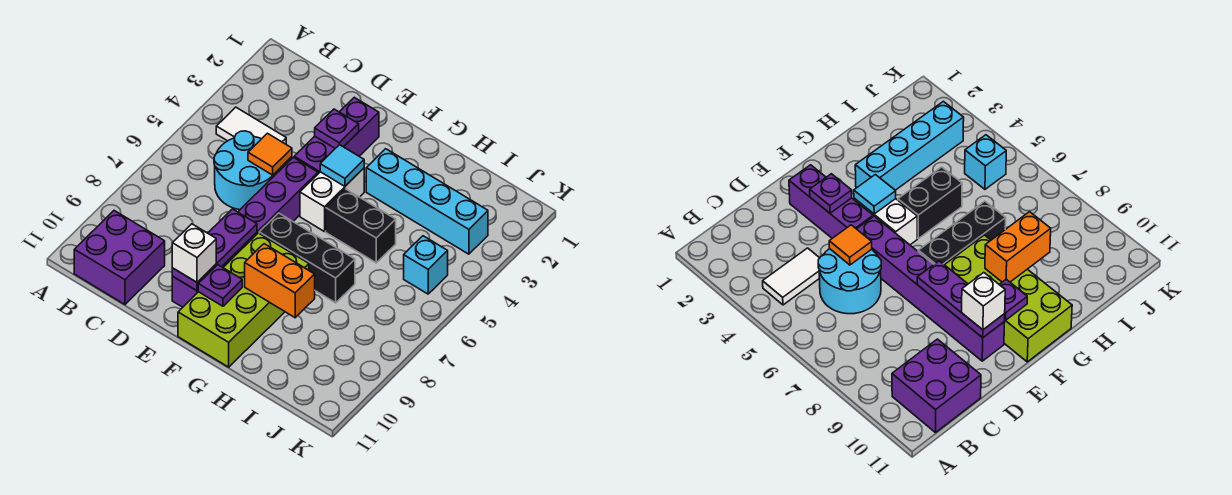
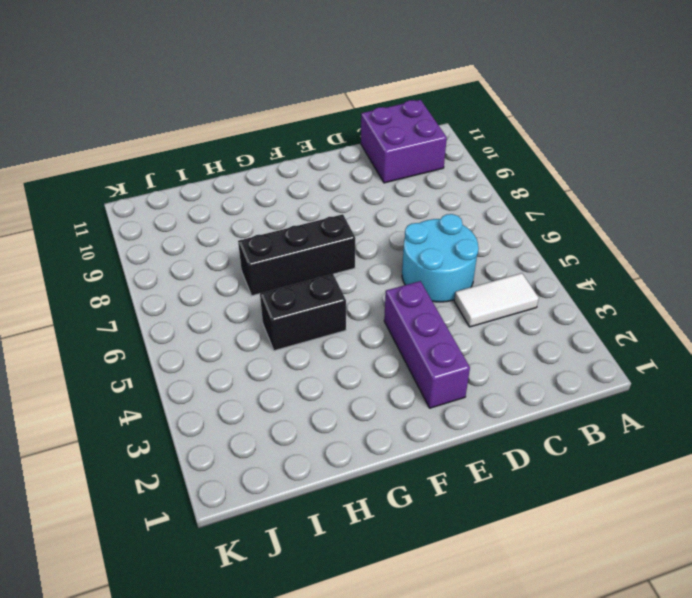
none -> purple brick E5:E10 level 1
none -> white brick F4:F5 level 1
none -> lime brick F8:G11 level 1

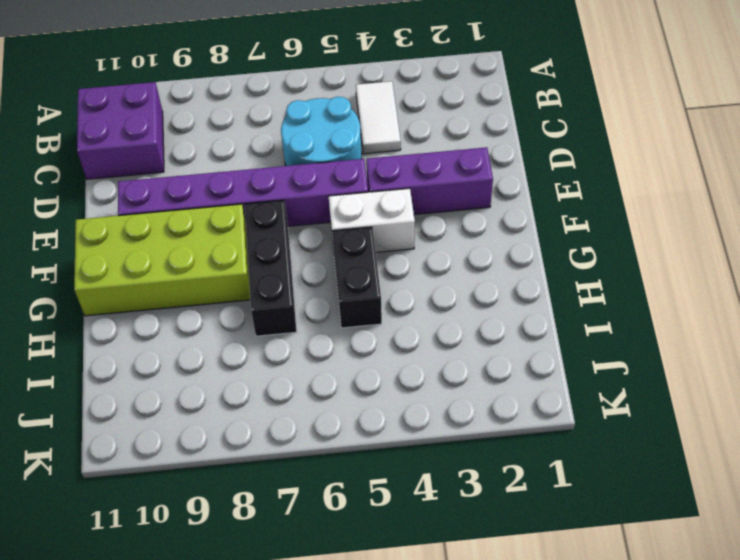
none -> cyan brick G3:J3 level 1
none -> cyan brick J5 level 1
none -> orange tile D5 level 2

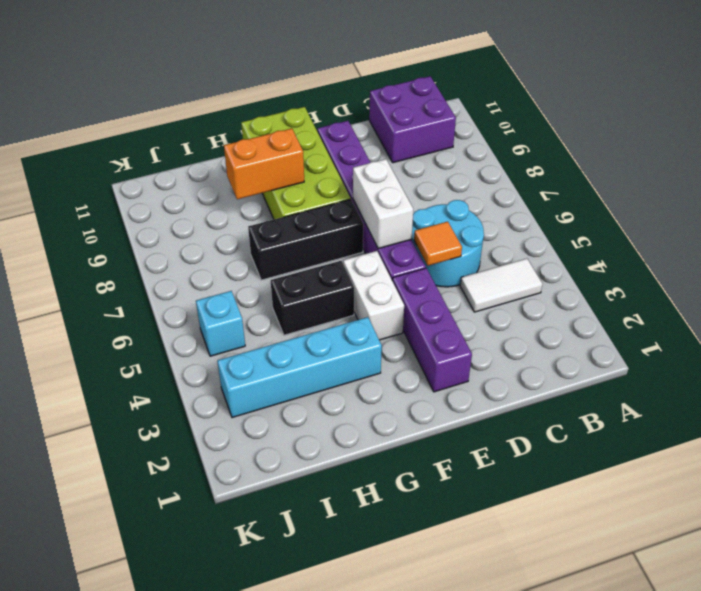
white brick E6:E7 level 2 -> none
none -> purple plate E3 level 2
none -> purple plate E8:E10 level 2
none -> cyan tile F4 level 2

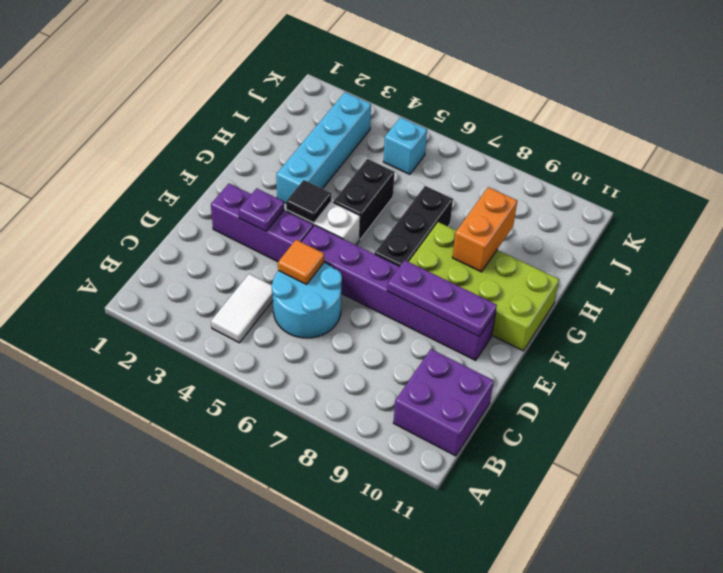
black tile F4 level 2 -> cyan tile F4 level 2
none -> purple plate F10 level 2
none -> white brick E10 level 3

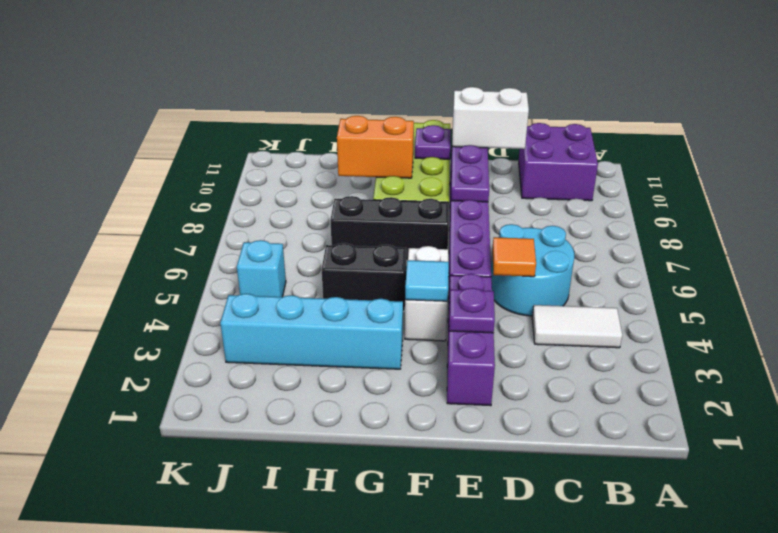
white brick D10:E10 level 3 -> white brick E10 level 3

